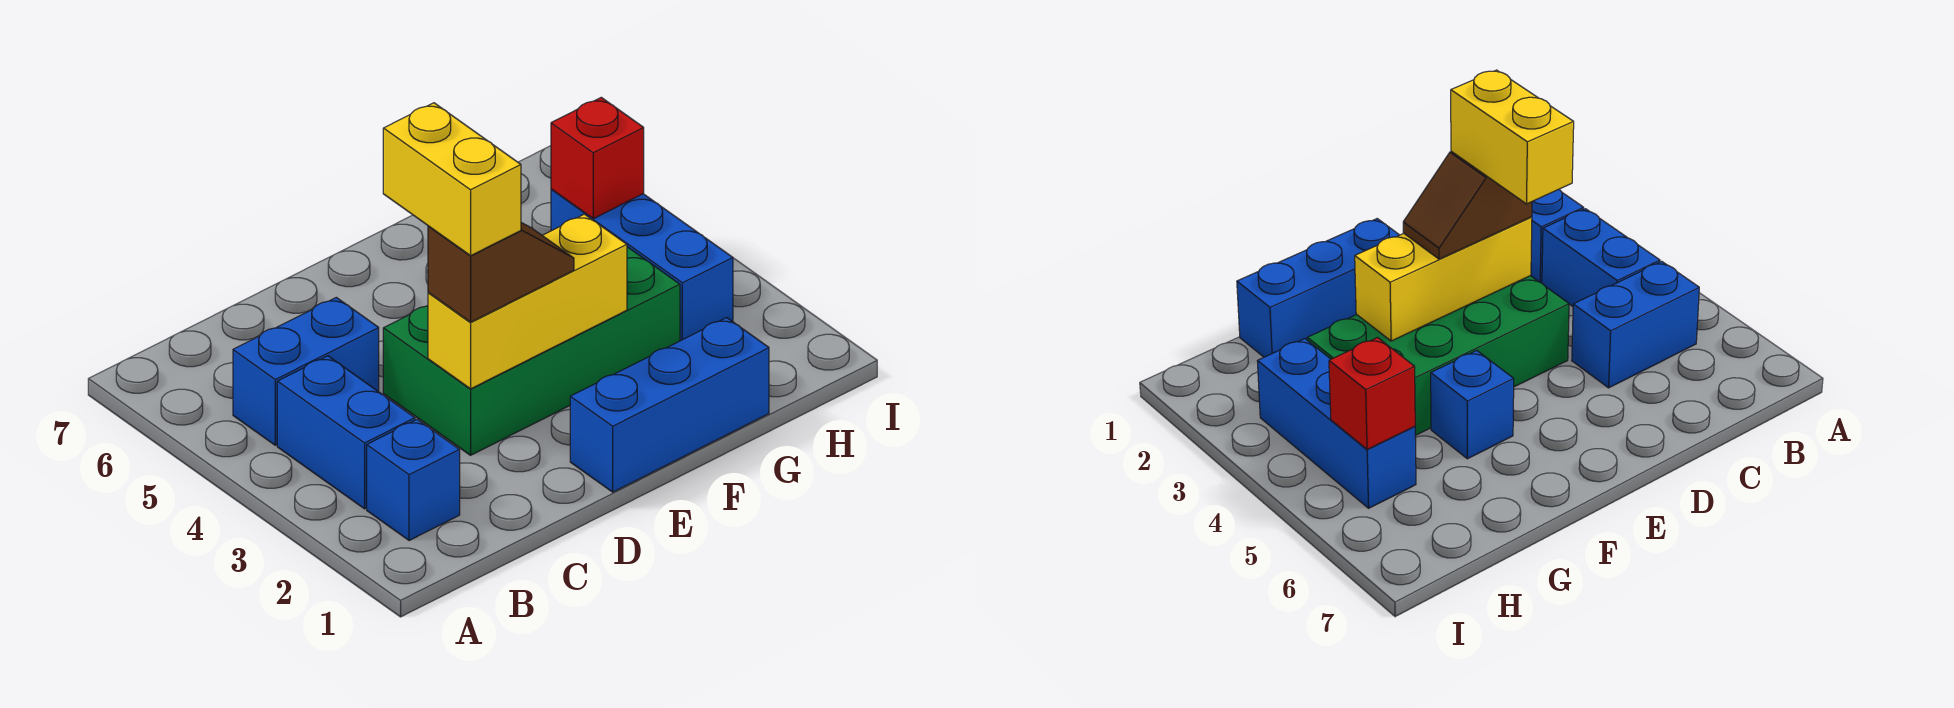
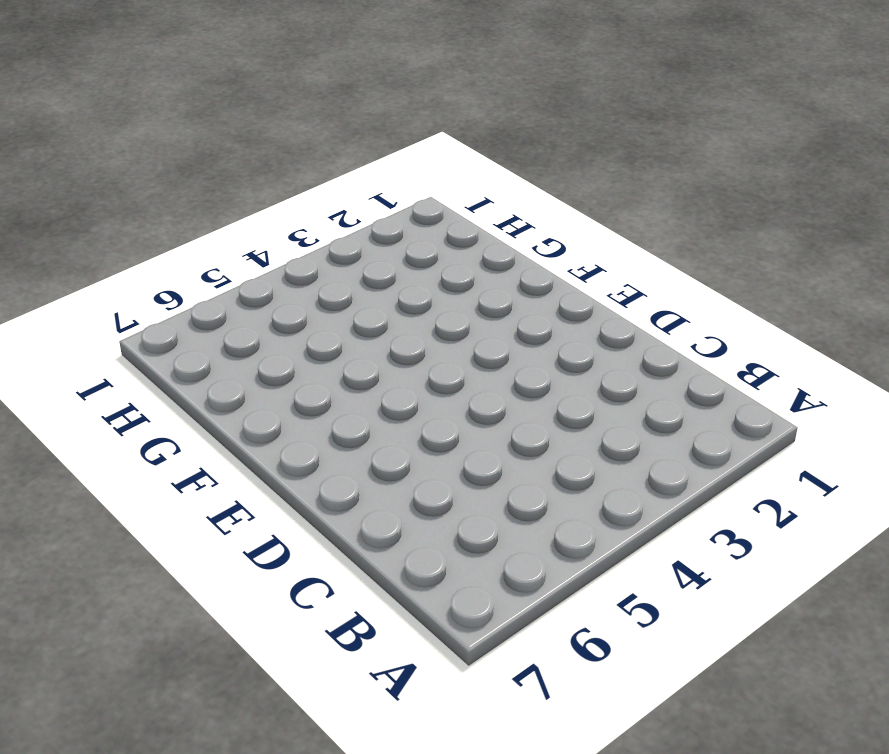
none -> blue brick B2 level 1
none -> blue brick B3:B4 level 1

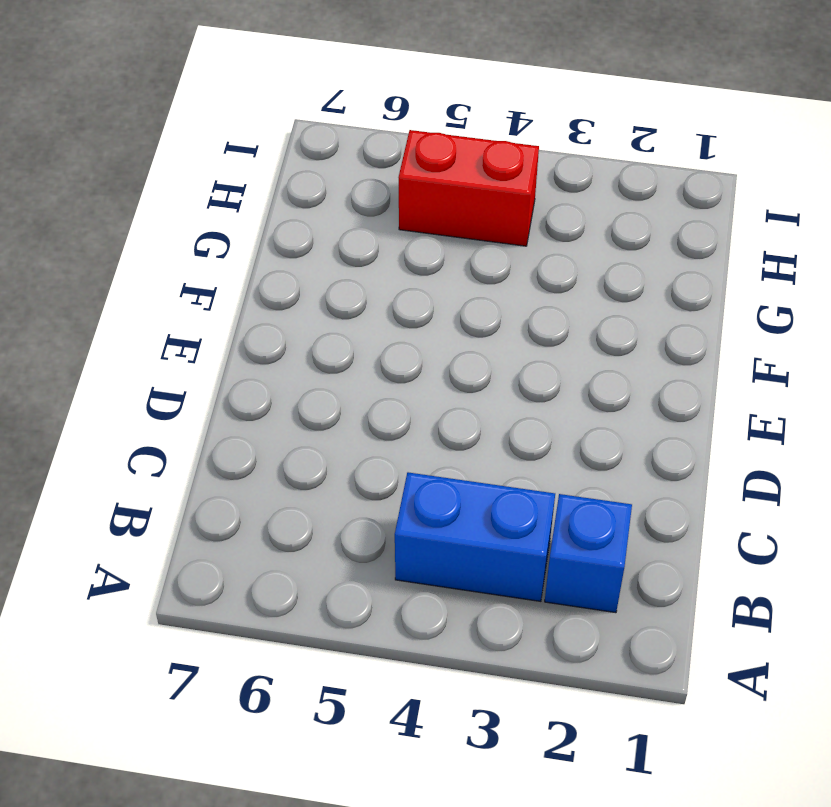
red brick H4:H5 level 1 -> blue brick H3:H5 level 1
none -> blue brick B5:C5 level 1
none -> green brick D3:G4 level 1

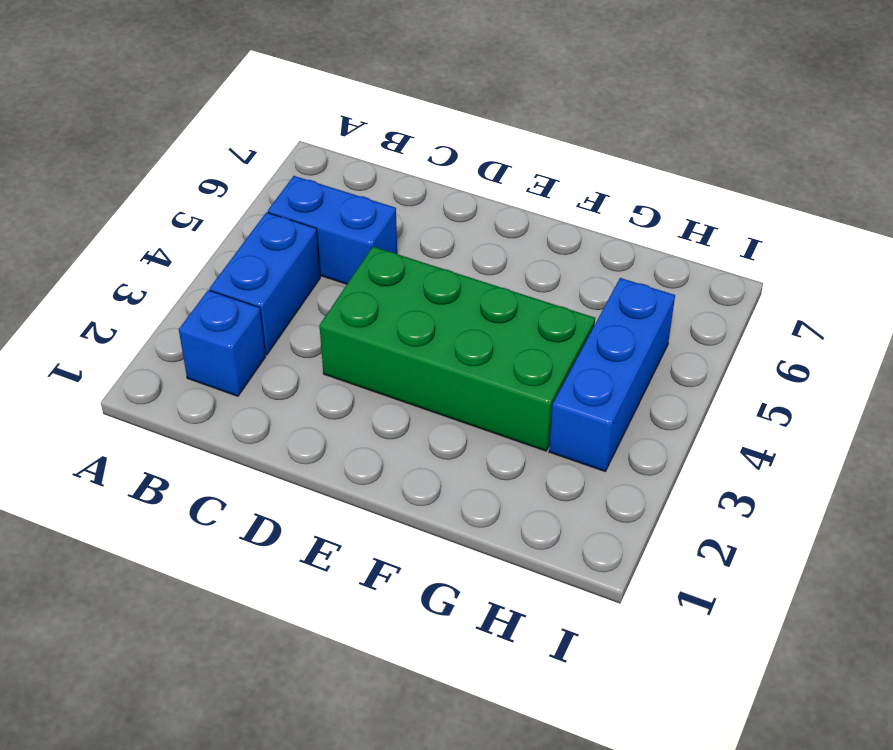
none -> blue brick E1:G1 level 1
none -> blue brick F5 level 1

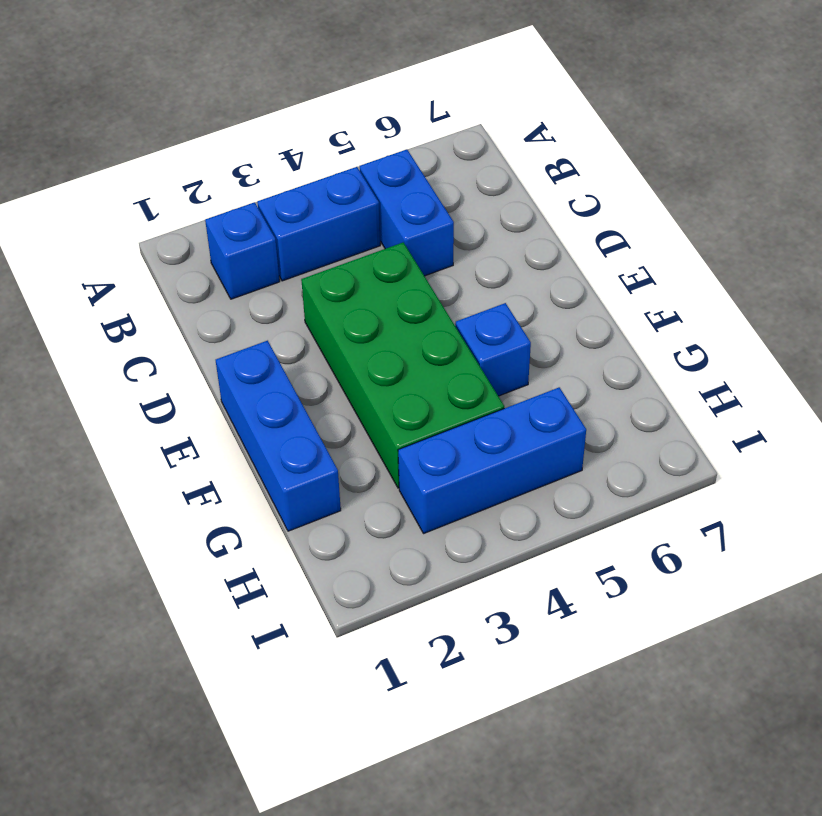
none -> yellow brick D3:F3 level 2
none -> red brick H5 level 2

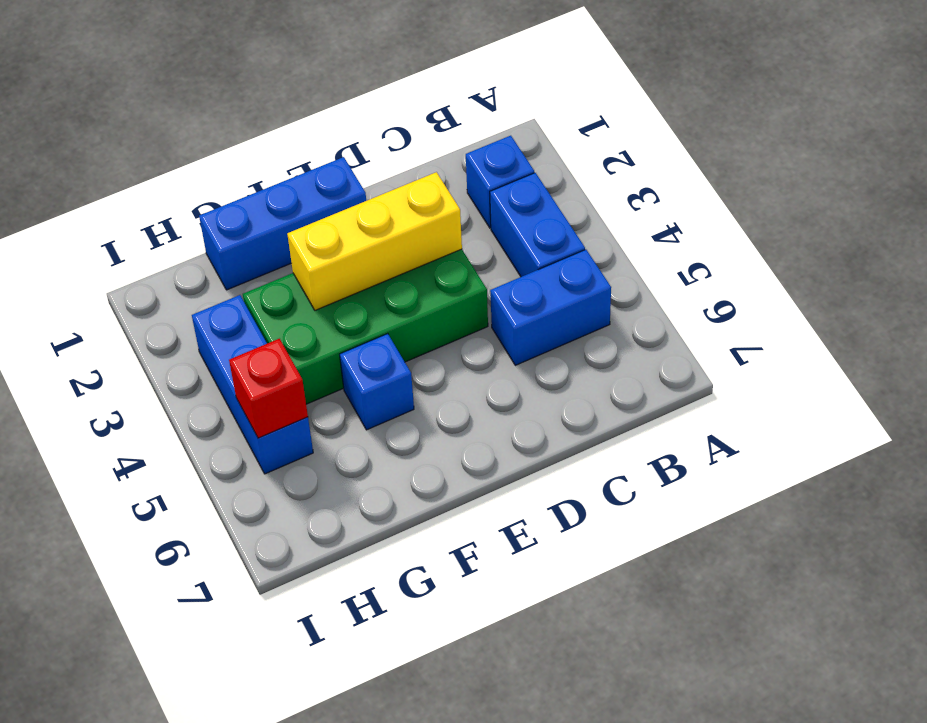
none -> brown slope D3:E3 level 3 top D
none -> yellow brick D3:D4 level 4

